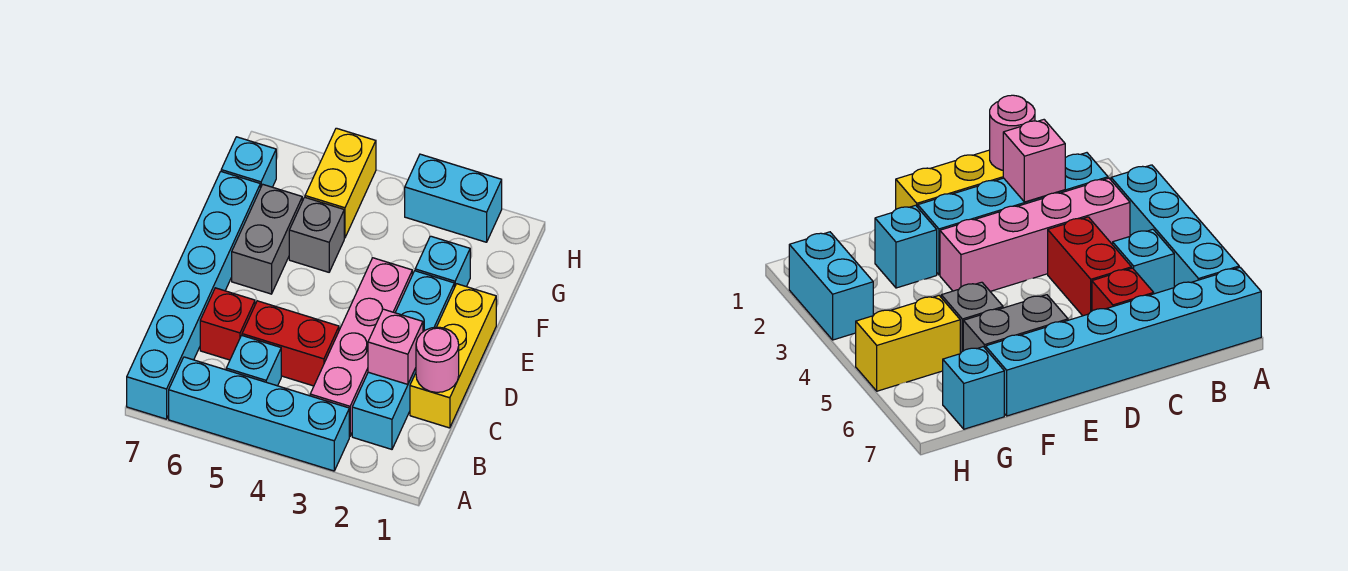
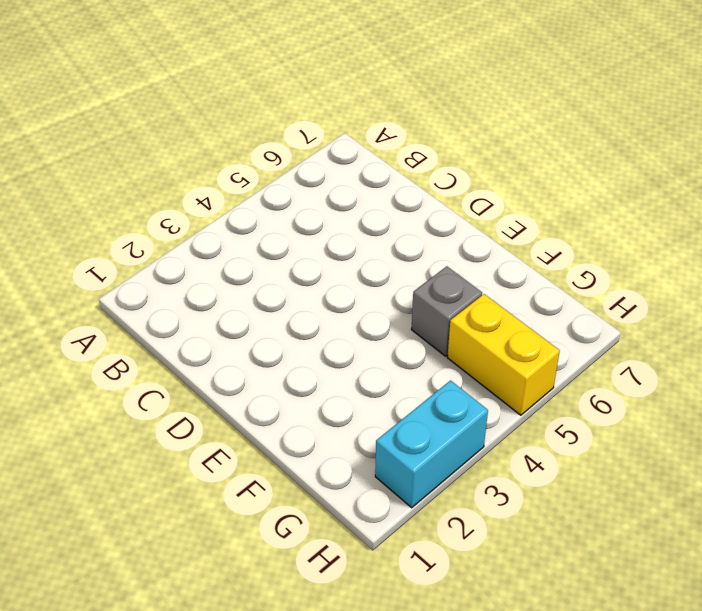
none -> cyan brick A3:A6 level 1
none -> cyan brick A7:F7 level 1
none -> cyan brick B2:E2 level 1

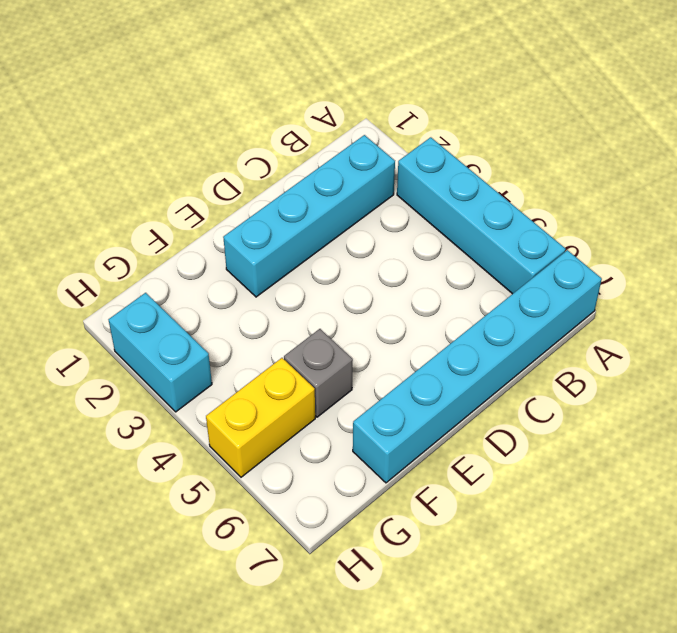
none -> pink brick B3:E3 level 1
none -> cyan brick B5 level 1
none -> yellow brick C1:E1 level 1

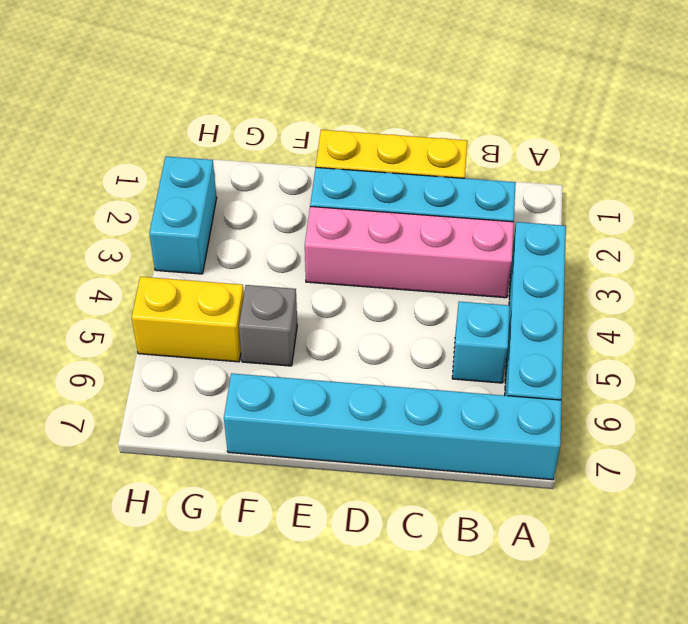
none -> red brick C4:C5 level 1
none -> red brick C6 level 1
none -> grey brick E6:F6 level 1

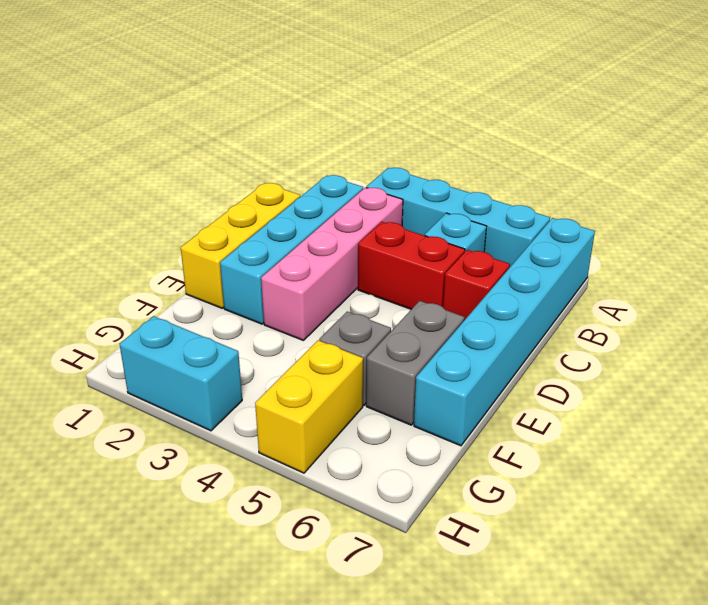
none -> cyan brick F2 level 1
none -> cyan brick G7 level 1
none -> pink round brick C1 level 2

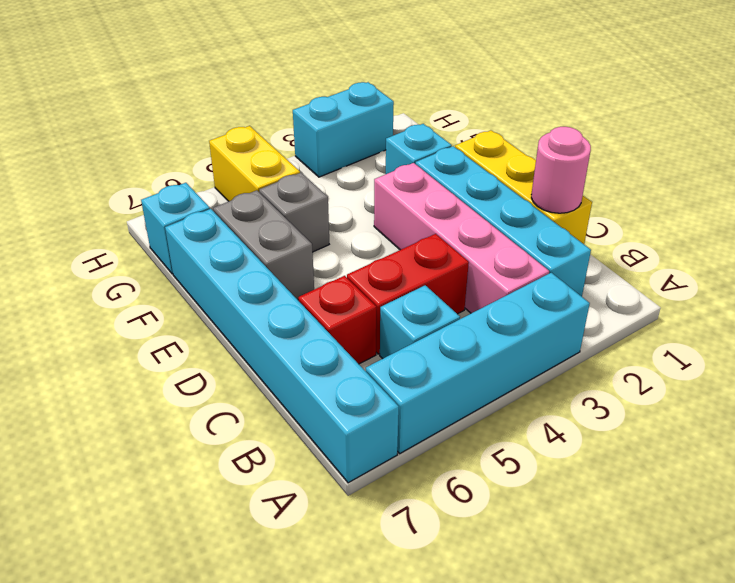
none -> pink brick C2 level 2

